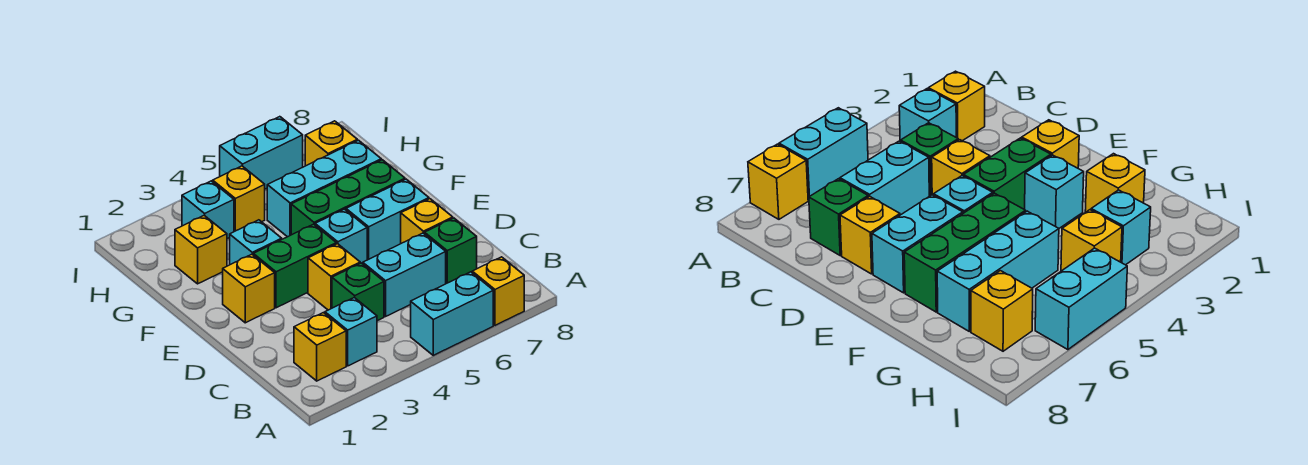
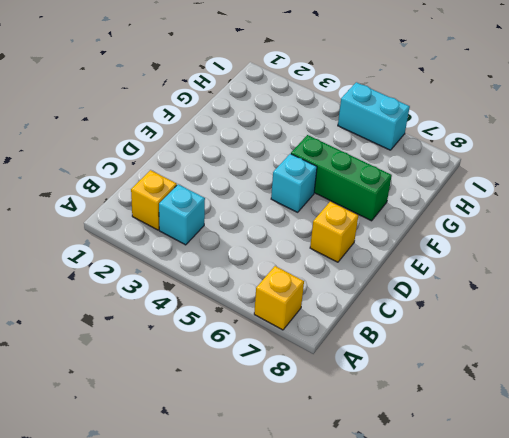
none -> cyan brick A5:A6 level 1
none -> green brick C4 level 1
none -> cyan brick C5:C6 level 1

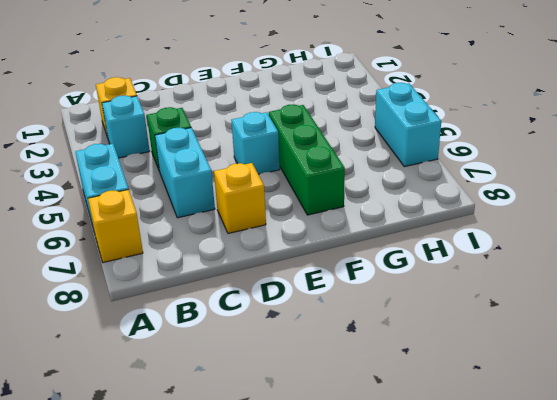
none -> green brick C7 level 1
none -> yellow brick D4 level 1
none -> yellow brick E2 level 1

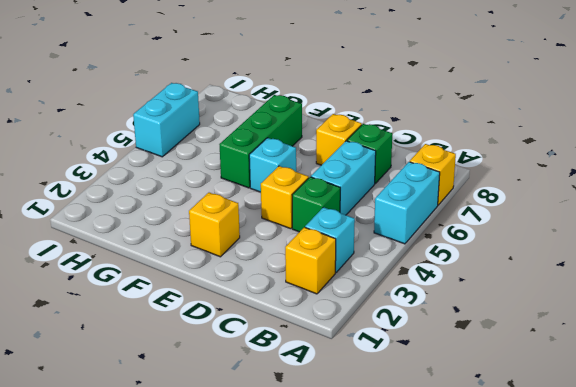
none -> green brick E3:E4 level 1
none -> cyan brick E6:E7 level 1
none -> cyan brick F3 level 1

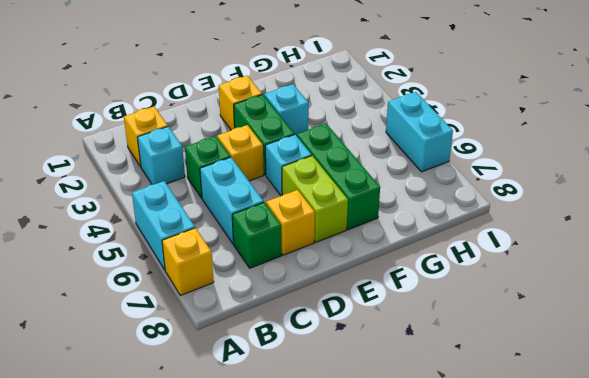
lime brick E6:E7 level 1 -> cyan brick E6:E7 level 1
none -> yellow brick G2 level 1
none -> cyan brick G5:G7 level 1
none -> cyan brick H3 level 1

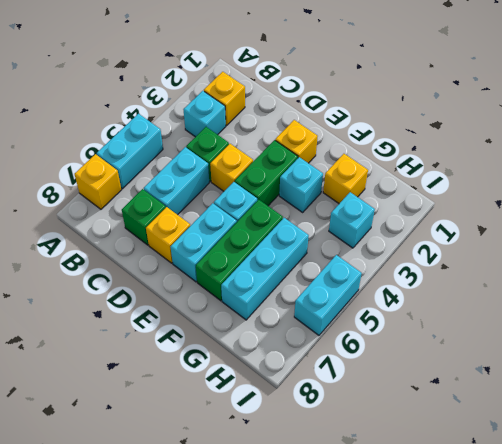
none -> yellow brick H4 level 1
none -> yellow brick H7 level 1

